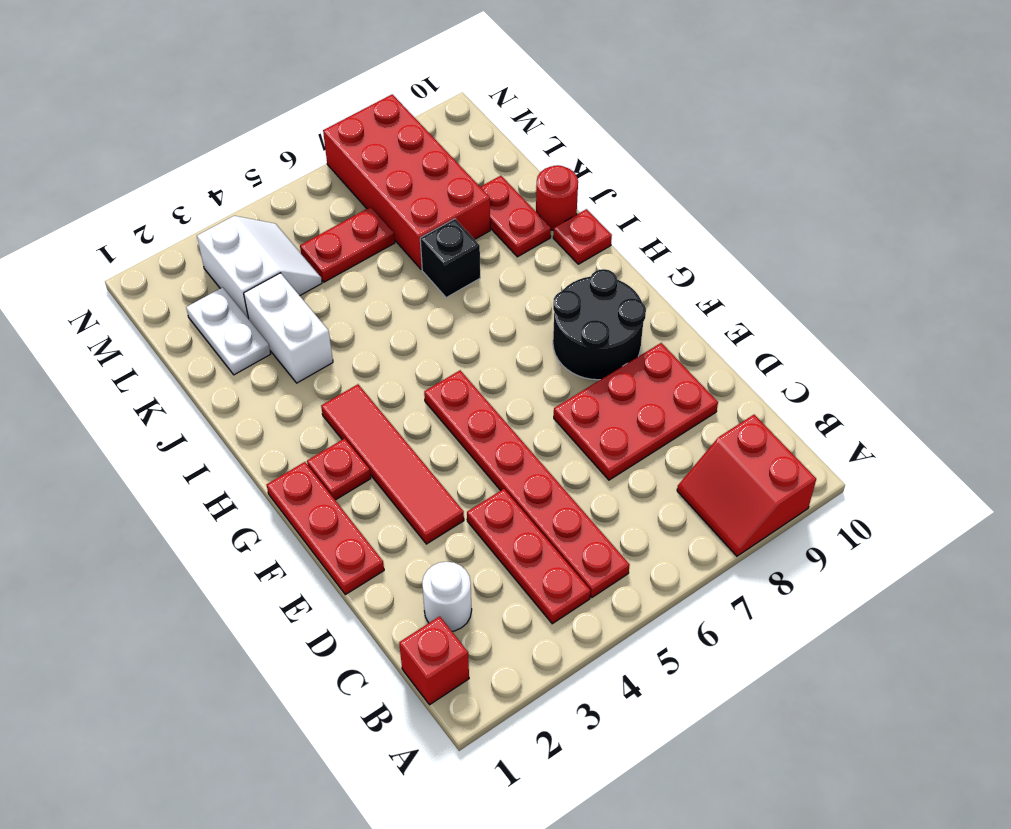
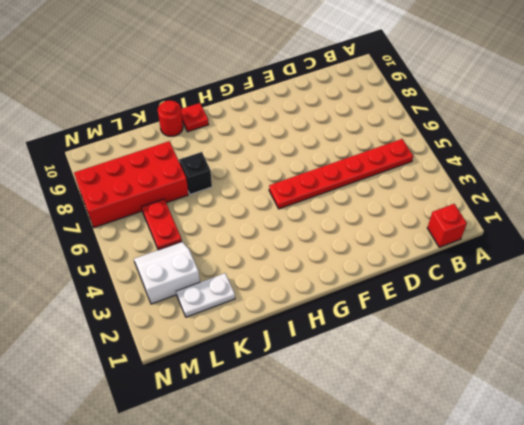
none -> red slope A8:B9 level 1 top 9
none -> red plate B4:D4 level 1
none -> white round brick C2 level 1

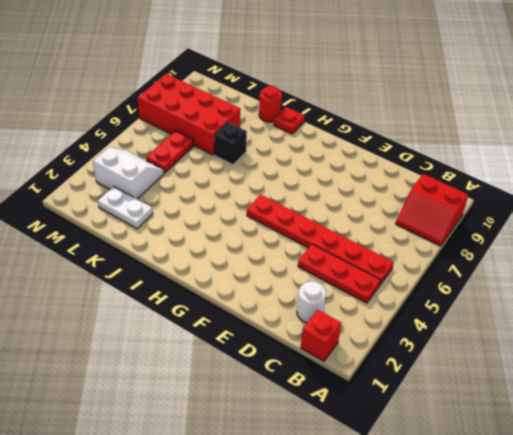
none -> red plate D7:E9 level 1
none -> red plate E1:G1 level 1
none -> red tile E3:H3 level 1

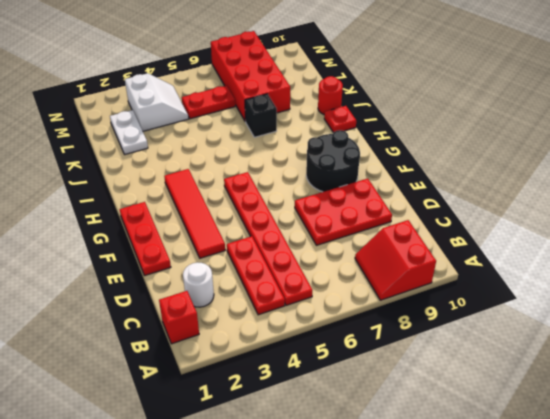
none -> red plate G2 level 1
none -> white brick J3:K3 level 1
none -> red plate J9:K9 level 1

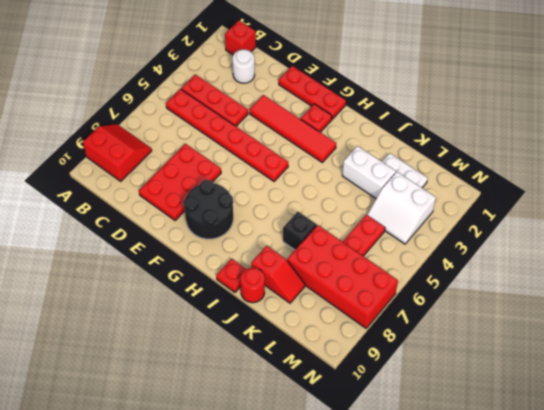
red slope J9:K9 level 1 top J -> red plate J9:K9 level 1

